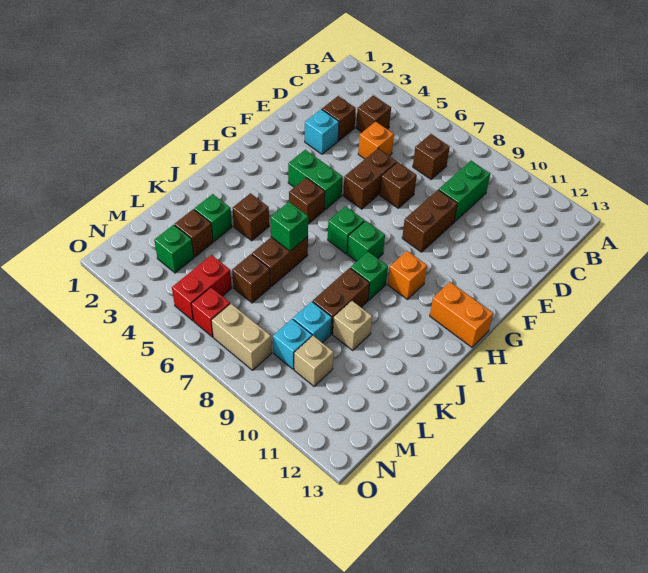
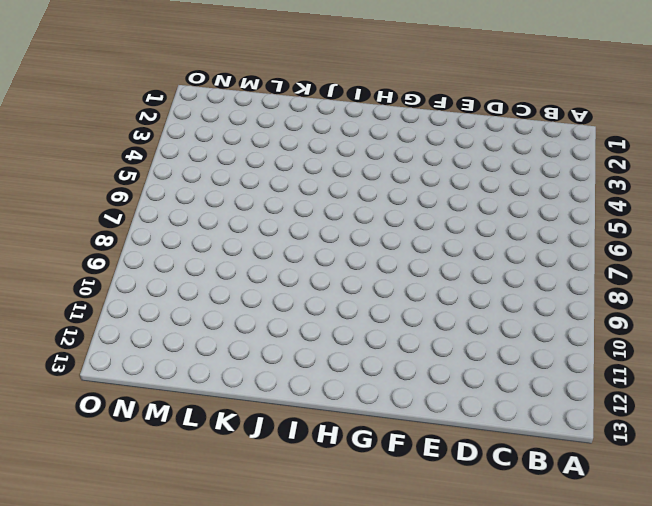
none -> brown brick C4 level 1
none -> brown brick C7 level 1
none -> green brick C9:D9 level 1
none -> brown brick D3 level 1

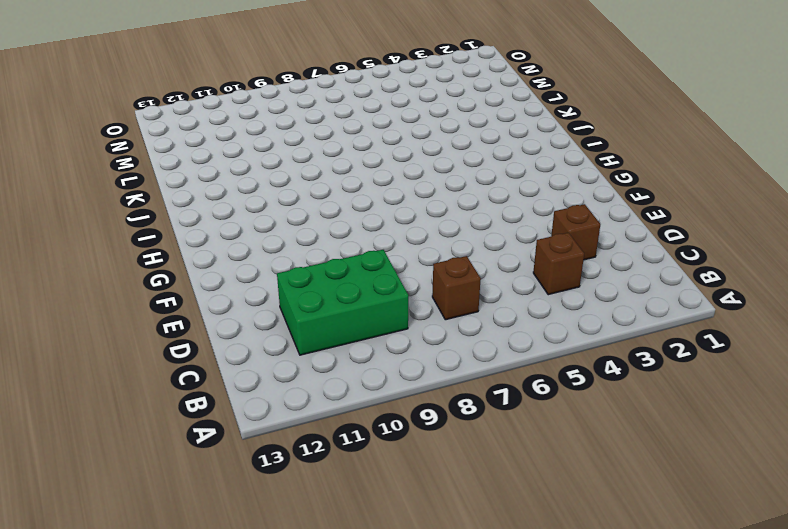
green brick C9:D11 level 1 -> green brick C9:D9 level 1
none -> orange brick D5 level 1
none -> cyan brick E3 level 1
none -> brown brick E6:F6 level 1
none -> brown brick E7 level 1

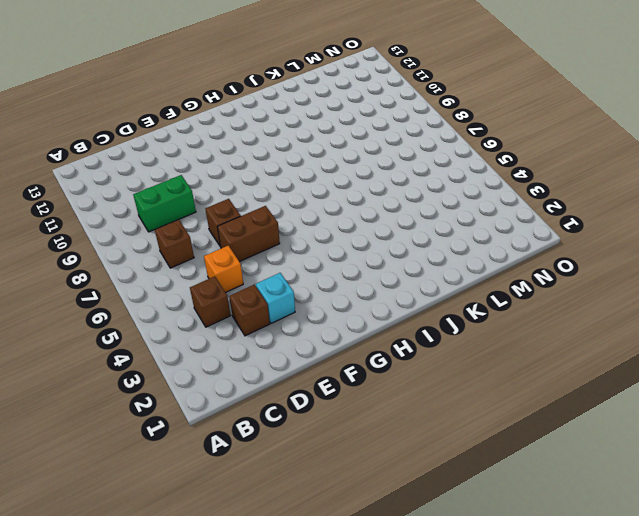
none -> brown brick E9:F9 level 1
none -> green brick G4:G5 level 1
none -> brown brick H5 level 1
none -> green brick H7 level 1

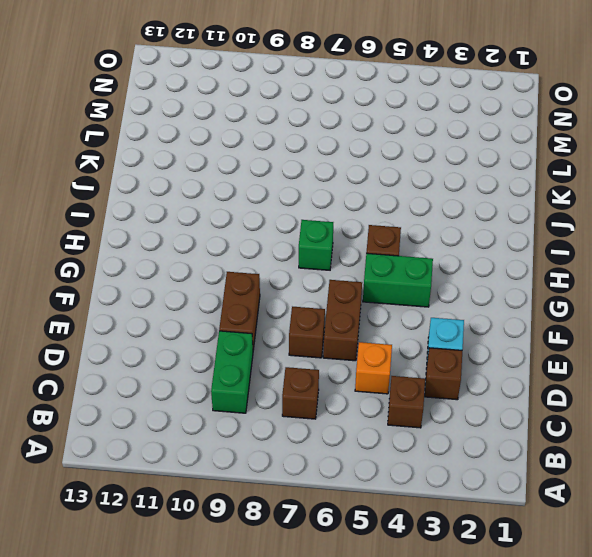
none -> green brick H8 level 1
none -> orange brick H10 level 1
none -> orange brick H12:H13 level 1
none -> green brick I9 level 1

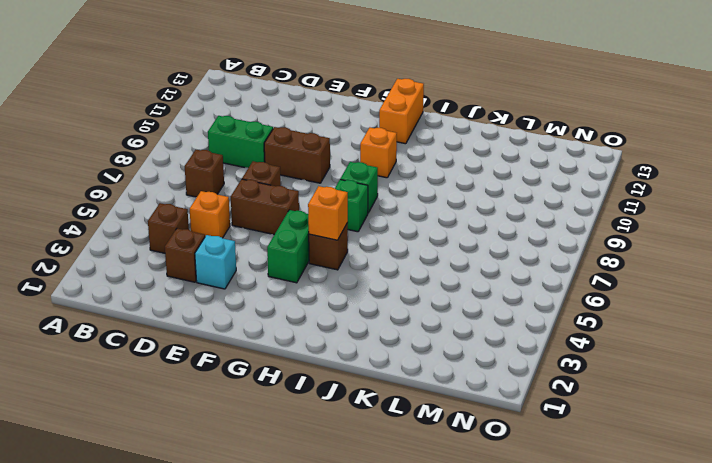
orange brick H5 level 2 -> none
none -> green brick I9 level 1
none -> brown brick J4 level 1
none -> brown brick J6:K6 level 1
none -> brown brick J9:K9 level 1

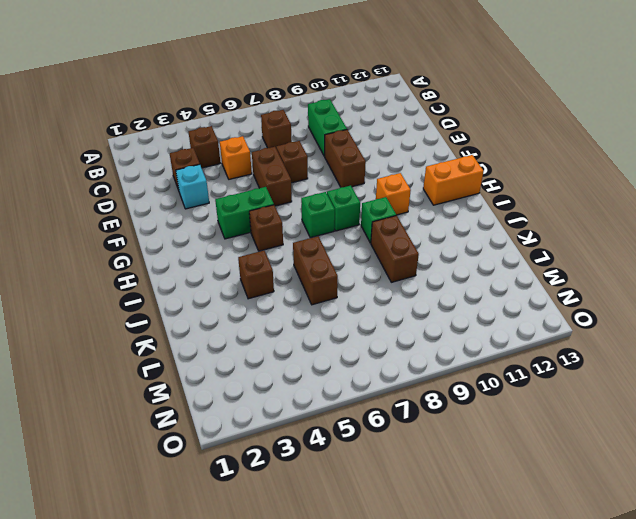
none -> green brick K3 level 1
none -> tan brick K10 level 1
none -> brown brick L3 level 1
none -> brown brick L6 level 1

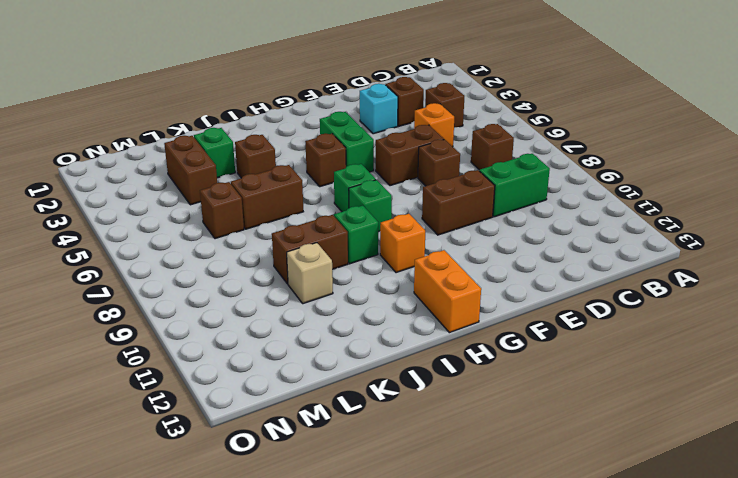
brown brick L3:L4 level 1 -> brown brick L3 level 1
none -> cyan brick L9 level 1
none -> green brick M3 level 1
none -> red brick M5:N5 level 1
none -> cyan brick M9 level 1

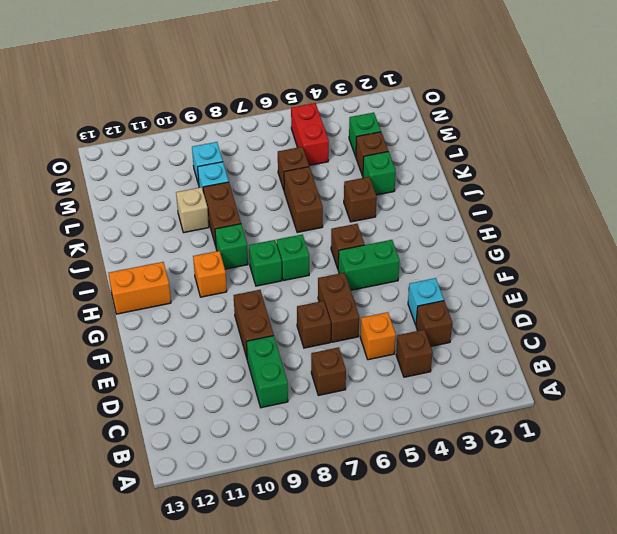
none -> tan brick M10 level 1
none -> red brick N6 level 1
none -> tan brick N7:N8 level 1
none -> green brick J6 level 2

